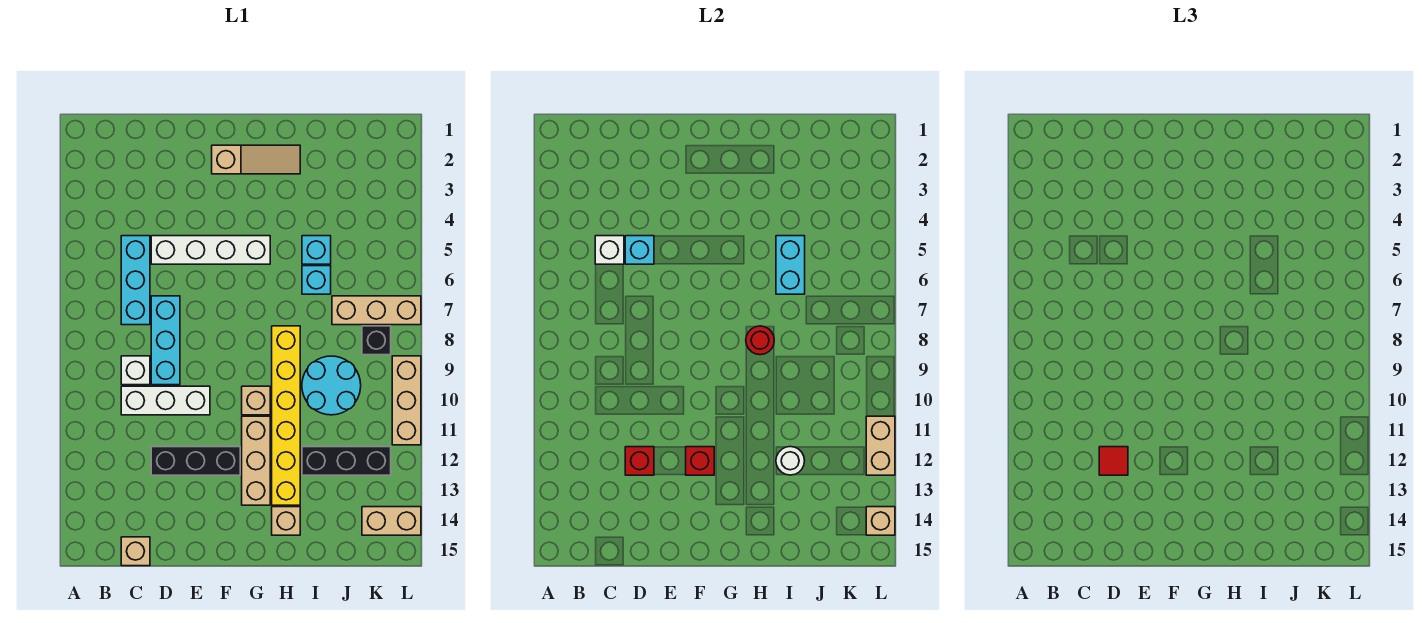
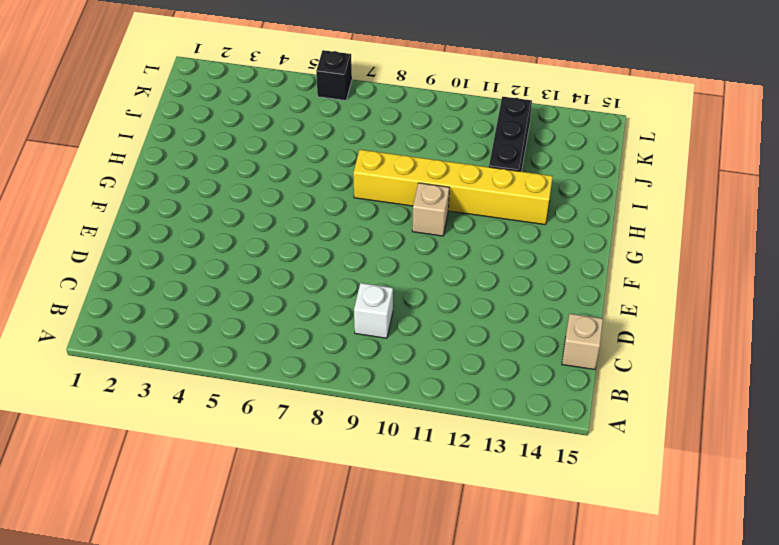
black brick L6 level 1 -> black brick K8 level 1
none -> cyan brick C5:C7 level 1
none -> white brick C10:E10 level 1
none -> white brick D5:G5 level 1
none -> cyan brick D7:D9 level 1

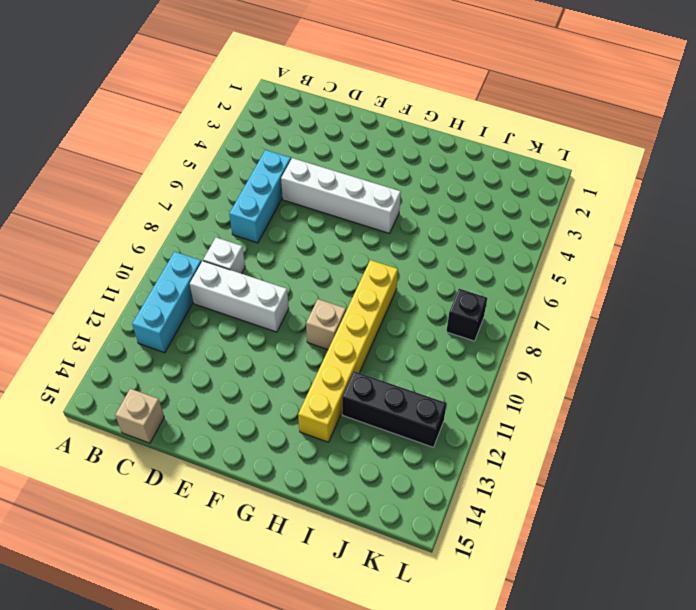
cyan brick B10:B12 level 1 -> cyan brick D7:D9 level 1
none -> black brick D12:F12 level 1
none -> tan slope F2:H2 level 1 top F
none -> tan brick G11:G13 level 1
none -> tan brick H14 level 1

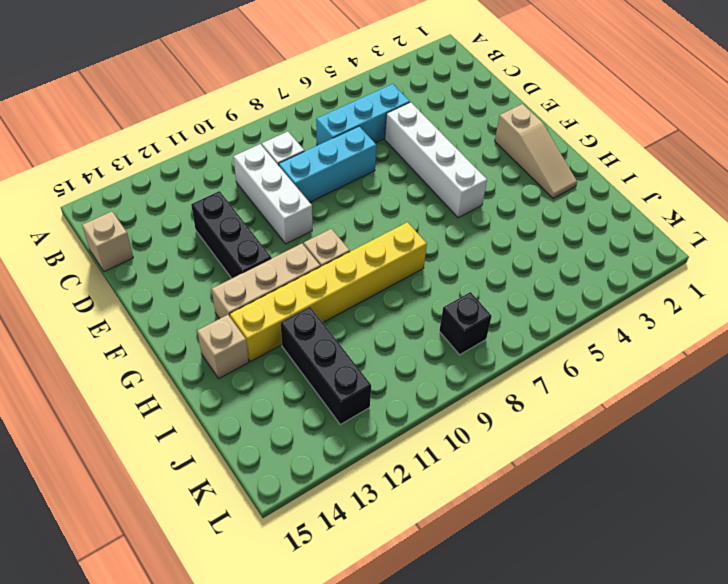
none -> cyan brick I5 level 1
none -> cyan brick I6 level 1
none -> cyan round brick I9:J10 level 1
none -> tan brick J7:L7 level 1

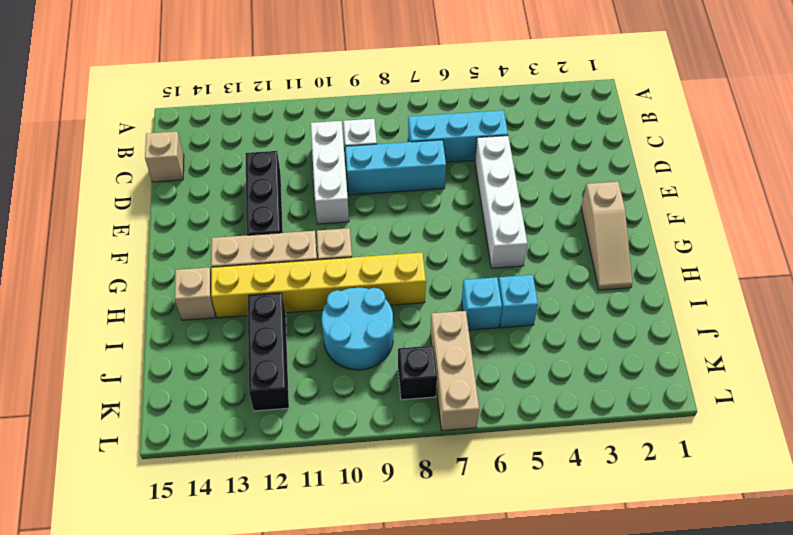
none -> tan brick K14:L14 level 1
none -> tan brick L9:L11 level 1
none -> white brick C5 level 2
none -> cyan brick D5 level 2

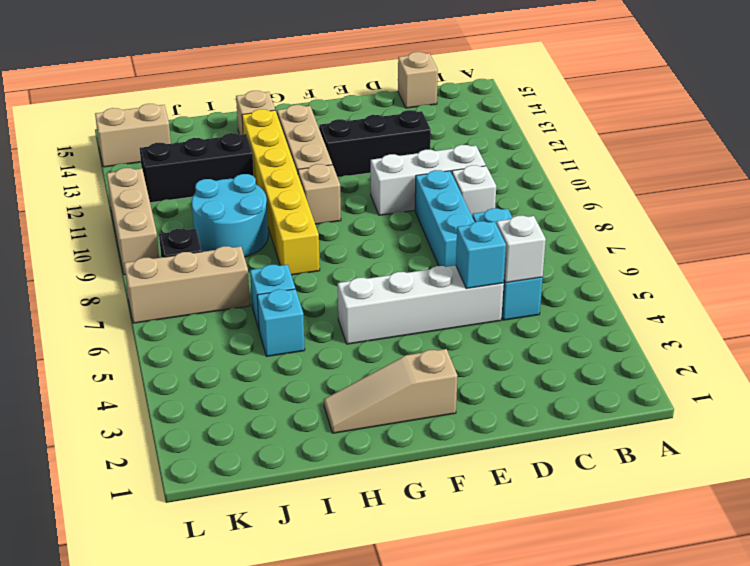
none -> red brick D12 level 2
none -> red brick F12 level 2
none -> red round brick H8 level 2
none -> cyan brick I5:I6 level 2

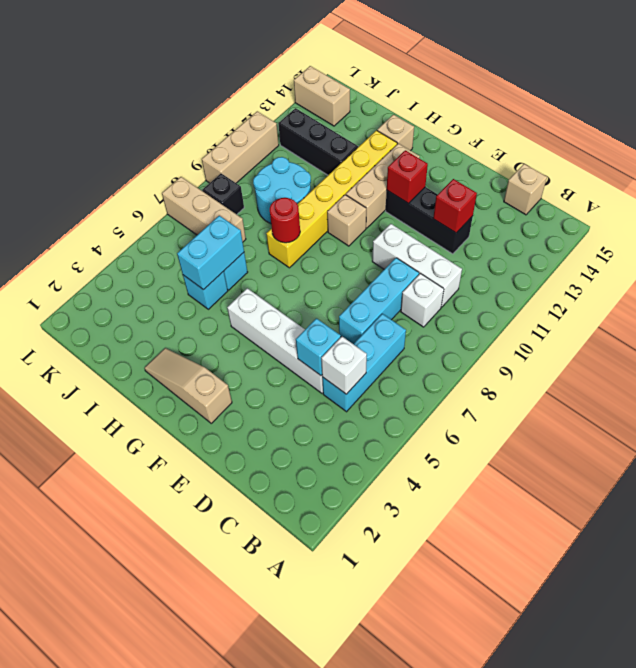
none -> white round brick I12 level 2
none -> tan brick L11:L12 level 2
none -> tan brick L14 level 2
none -> red tile D12 level 3

